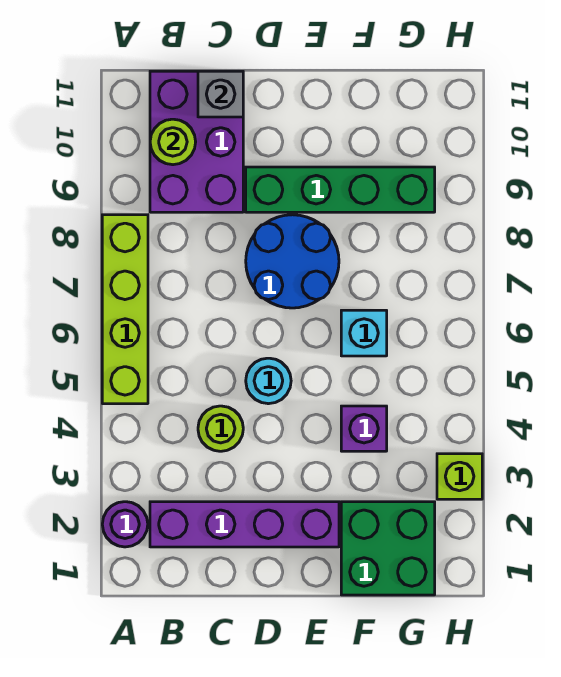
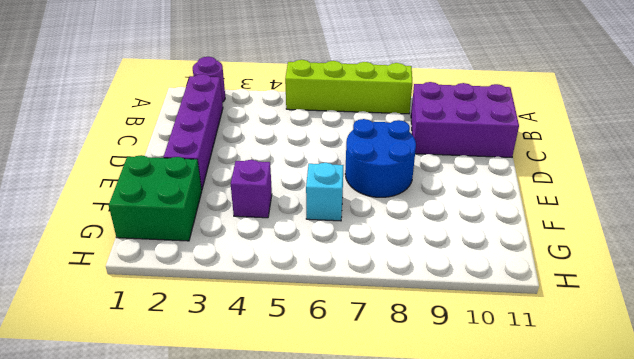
none -> lime round brick C4 level 1
none -> cyan round brick D5 level 1
none -> green brick D9:G9 level 1

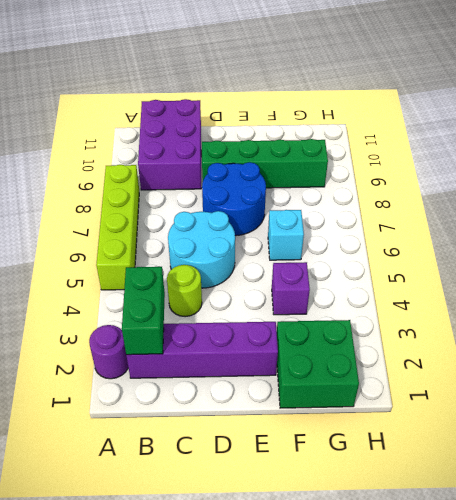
green brick B2:B3 level 2 -> none
cyan round brick C5:D6 level 1 -> cyan round brick D5 level 1
none -> lime brick H3 level 1
none -> lime round brick B10 level 2
none -> grey brick C11 level 2

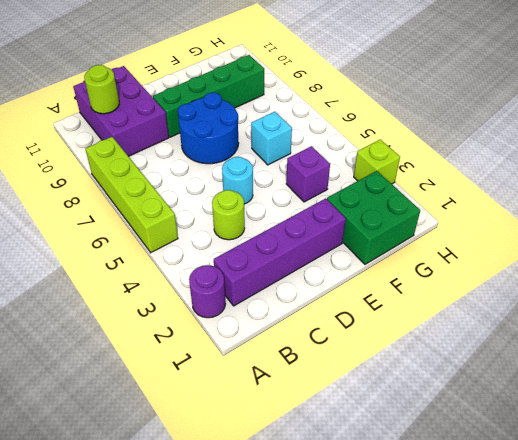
none -> grey brick C11 level 2

